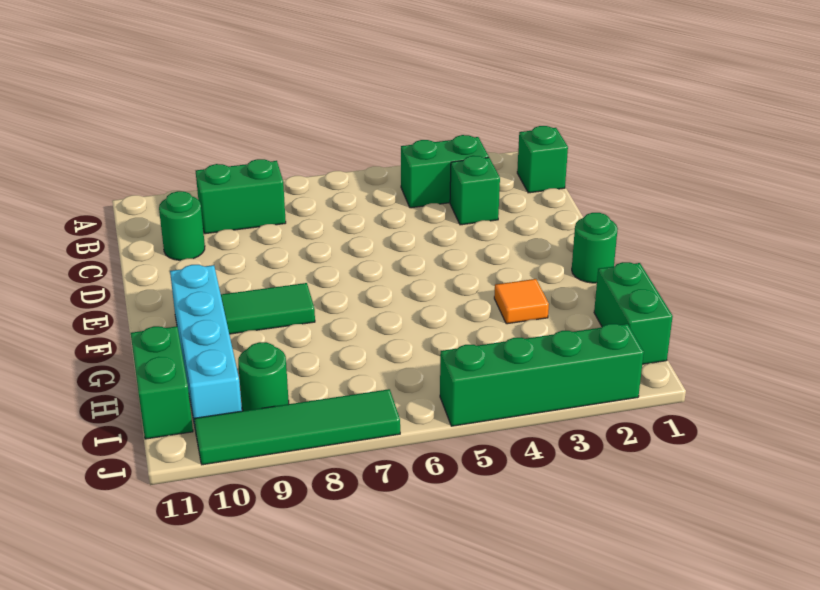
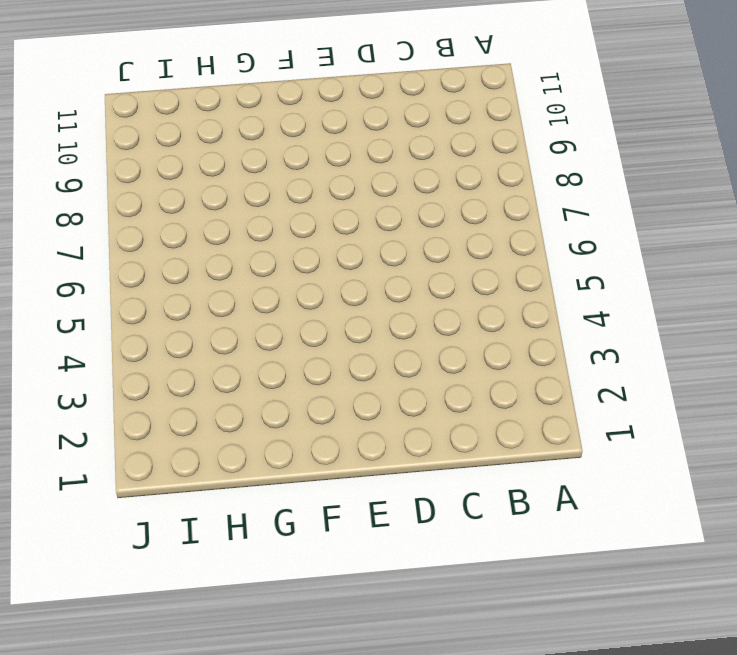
none -> green brick B1 level 1
none -> green brick B3:B4 level 1
none -> green brick B8:B9 level 1

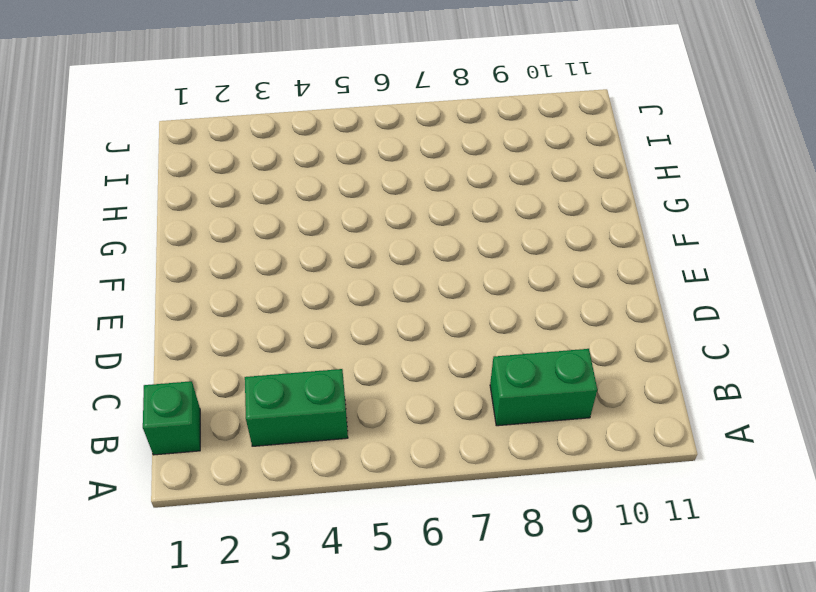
none -> green brick C3 level 1
none -> green round brick C10 level 1
none -> green round brick F1 level 1

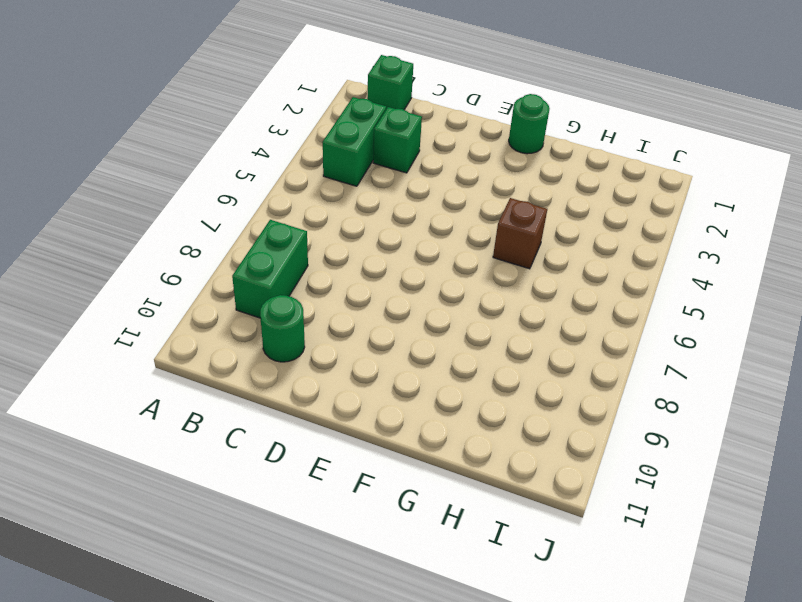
brown brick G5 level 1 -> none
none -> green tile F8:F9 level 1
none -> cyan brick F10:I10 level 1
none -> orange tile G3 level 1

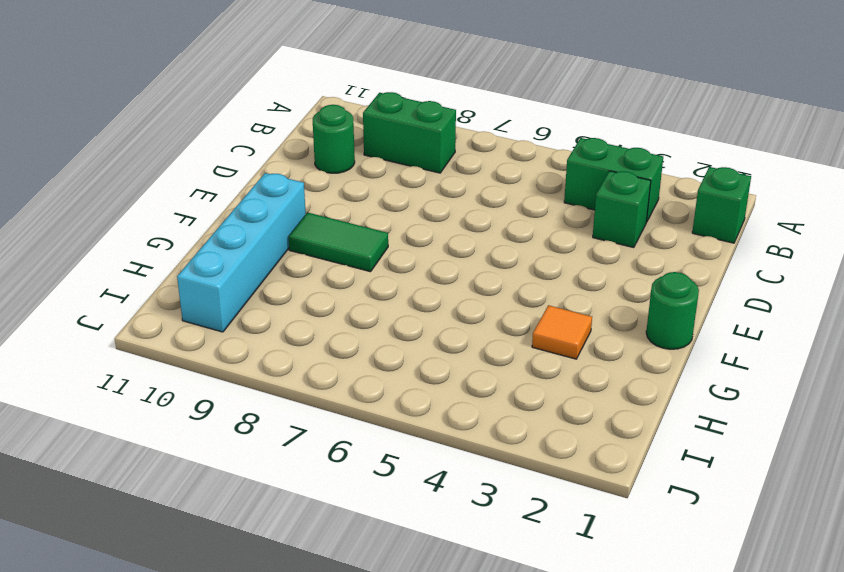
none -> green brick H1:I1 level 1
none -> green brick H11:I11 level 1
none -> green round brick I9 level 1

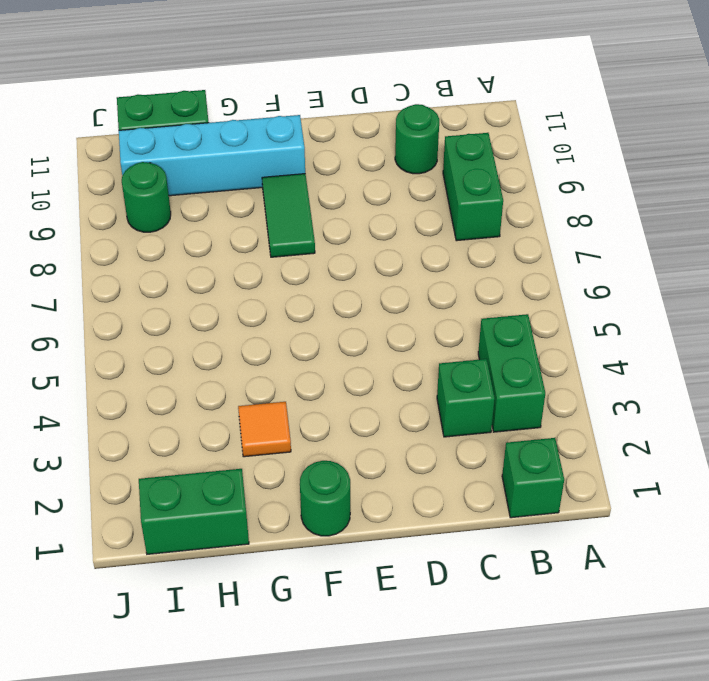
none -> green brick J2:J5 level 1
none -> green tile J7:J10 level 1

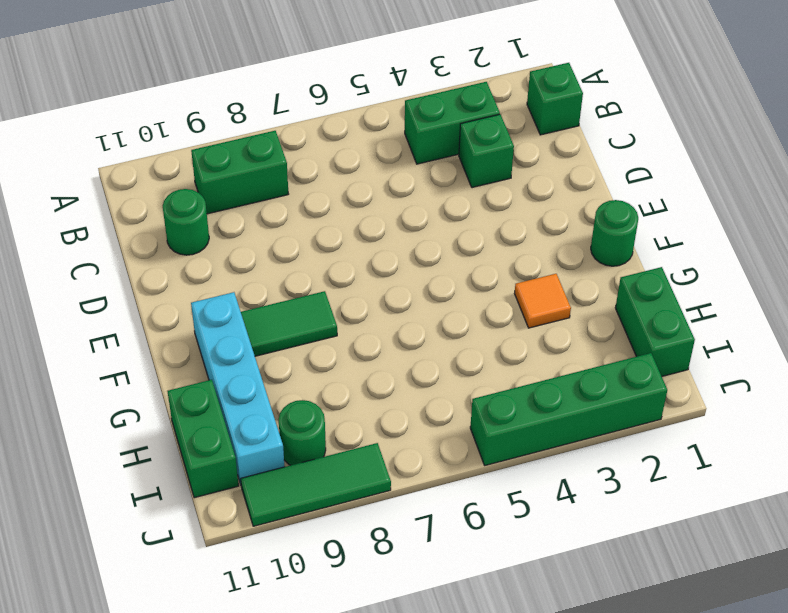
green tile J8:J10 level 1 -> green tile J7:J10 level 1

